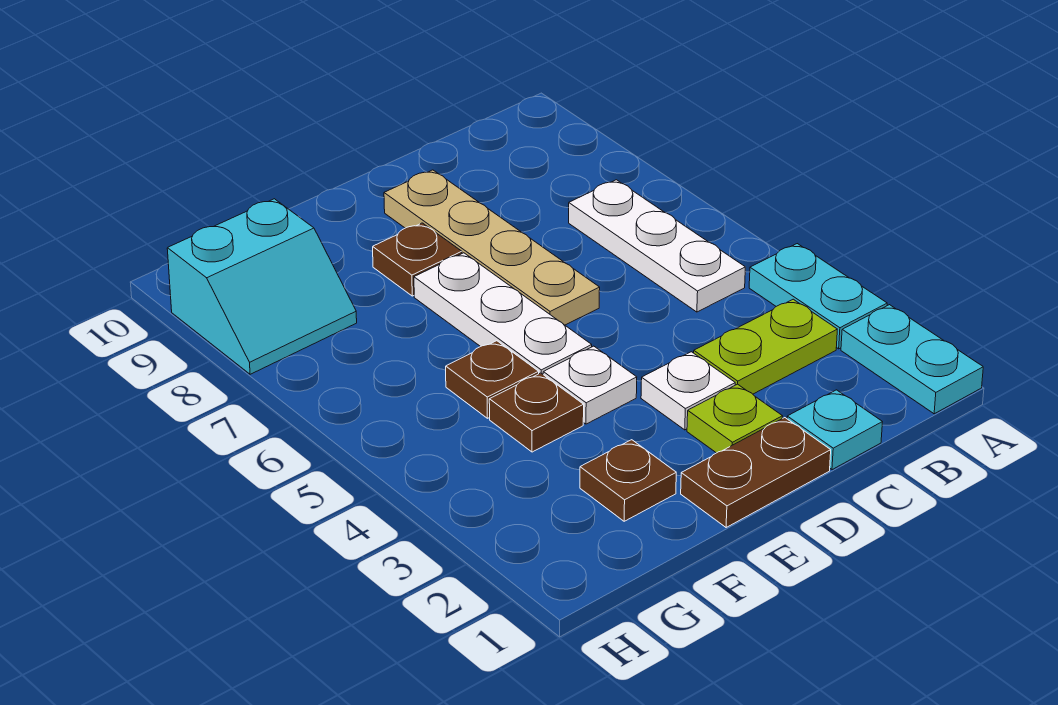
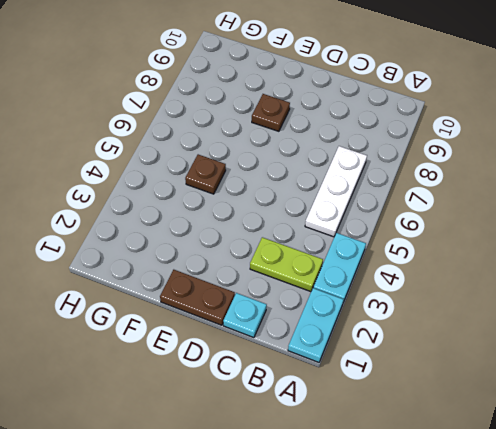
none -> lime plate D2 level 1
none -> white plate D3 level 1
none -> tan plate D6:D9 level 1

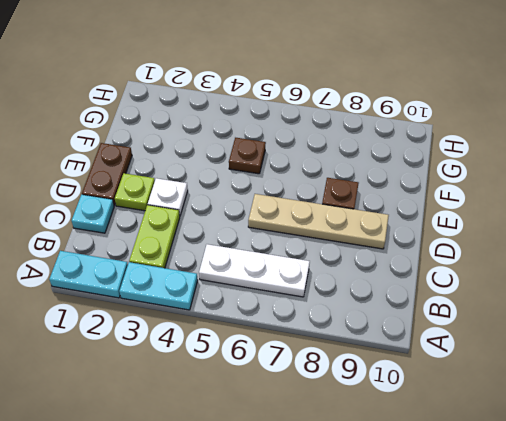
none -> white plate E4 level 1
none -> white plate E5:E7 level 1
none -> brown plate F2 level 1

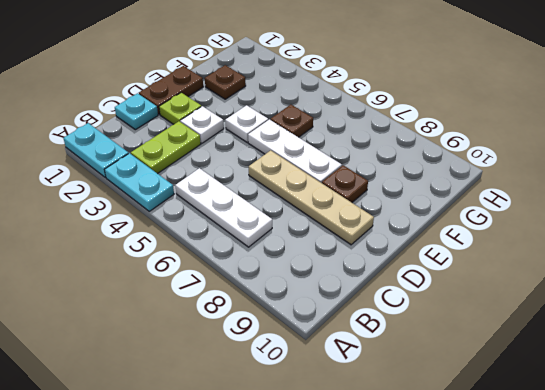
none -> brown plate F4 level 1
none -> cyan slope G8:H9 level 1 top 9

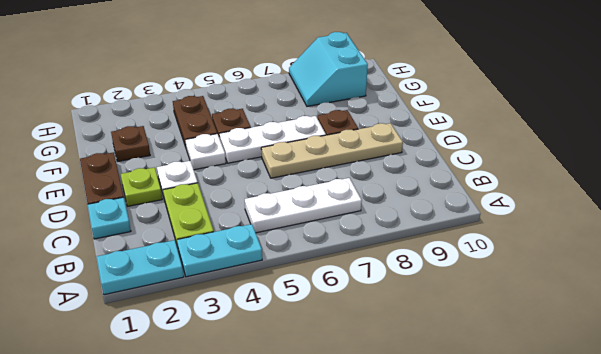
brown plate F4:G4 level 1 -> brown plate F4 level 1

